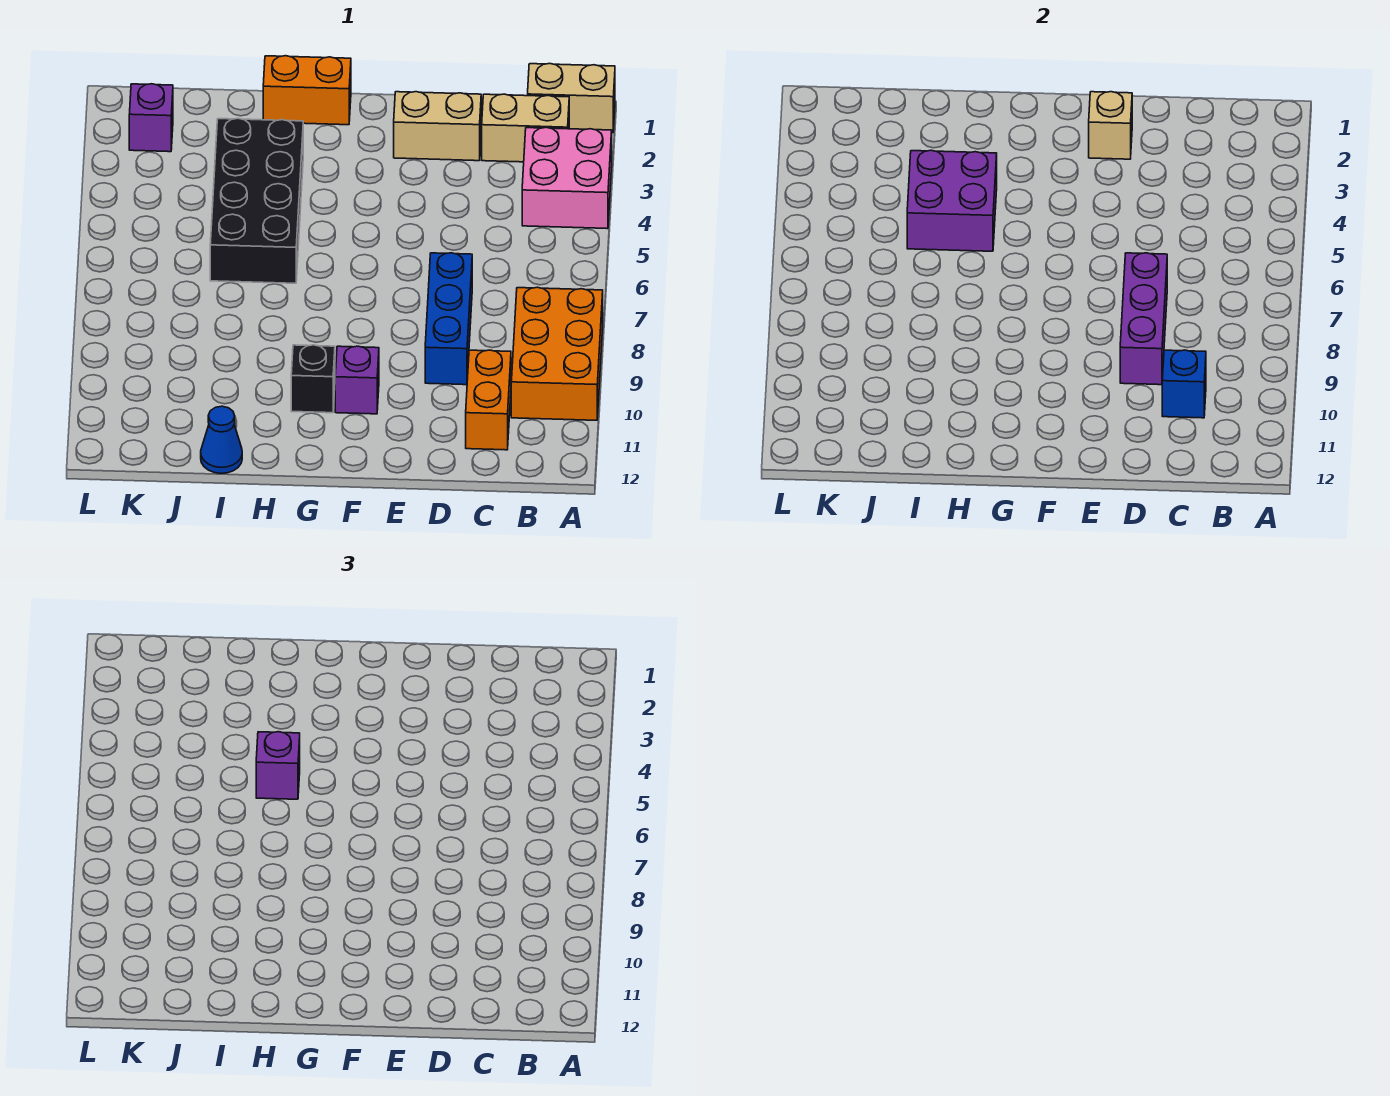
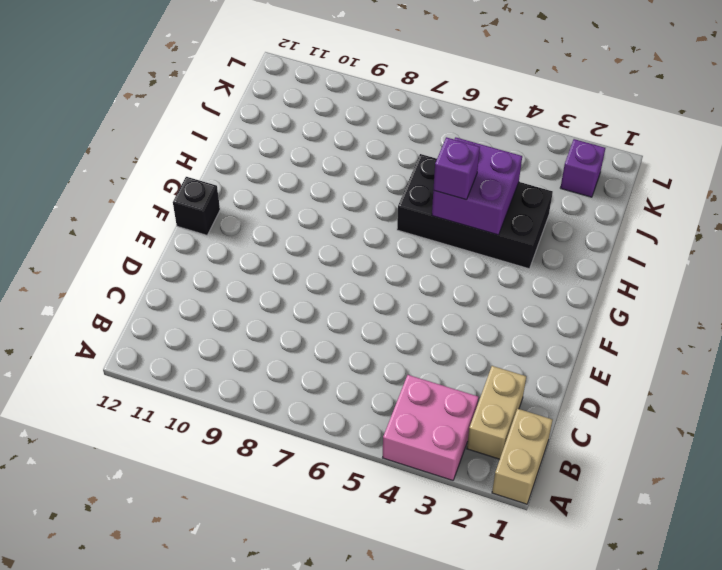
black brick F12 level 1 -> black brick G10 level 1
none -> orange brick A8:B10 level 1
none -> orange brick C10:C11 level 1
none -> tan brick D2:E2 level 1

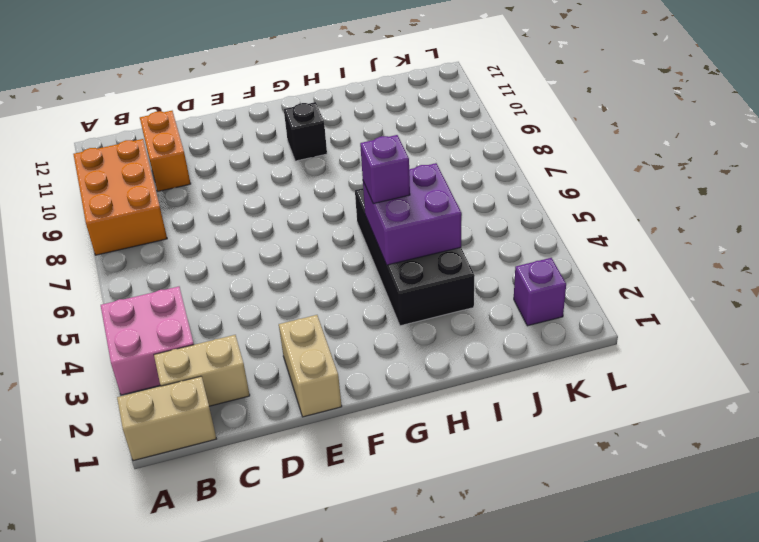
tan brick E1:E2 level 1 -> tan brick D2:E2 level 1
none -> blue brick D7:D9 level 1
none -> purple brick F10 level 1
none -> orange brick G1:H1 level 1

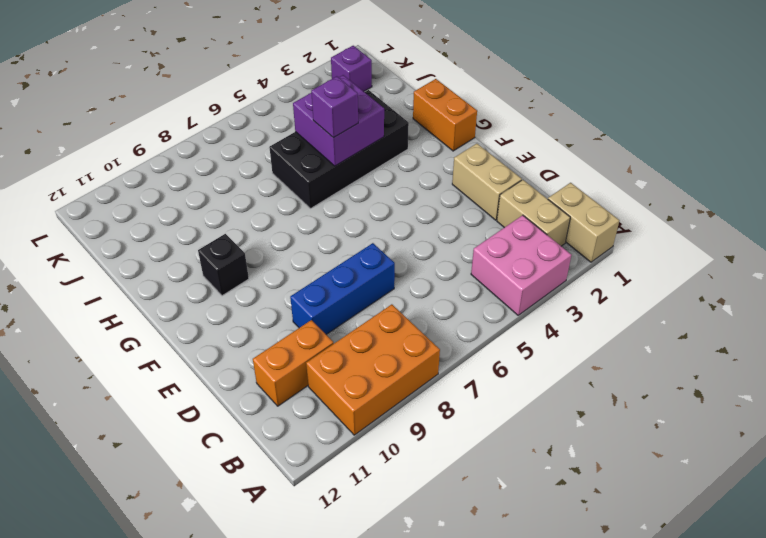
none -> purple brick F10 level 1
none -> blue cone I12 level 1
none -> blue brick C10 level 2

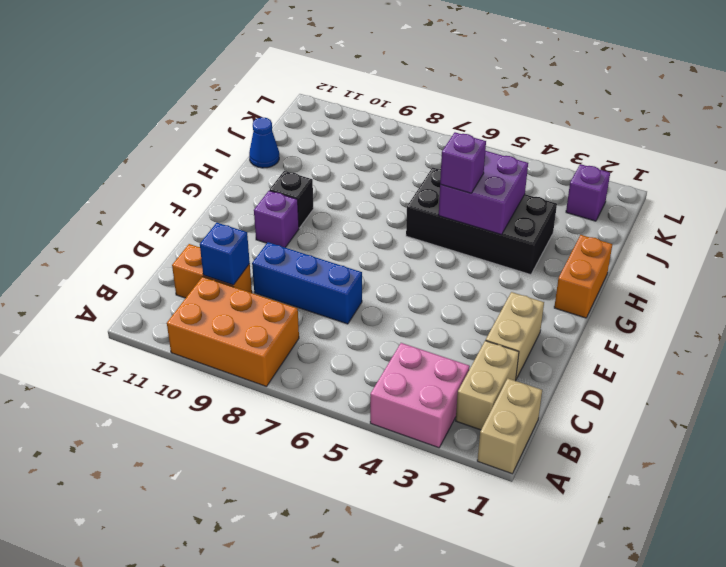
none -> purple brick D7:D9 level 2
none -> tan brick E2 level 2

